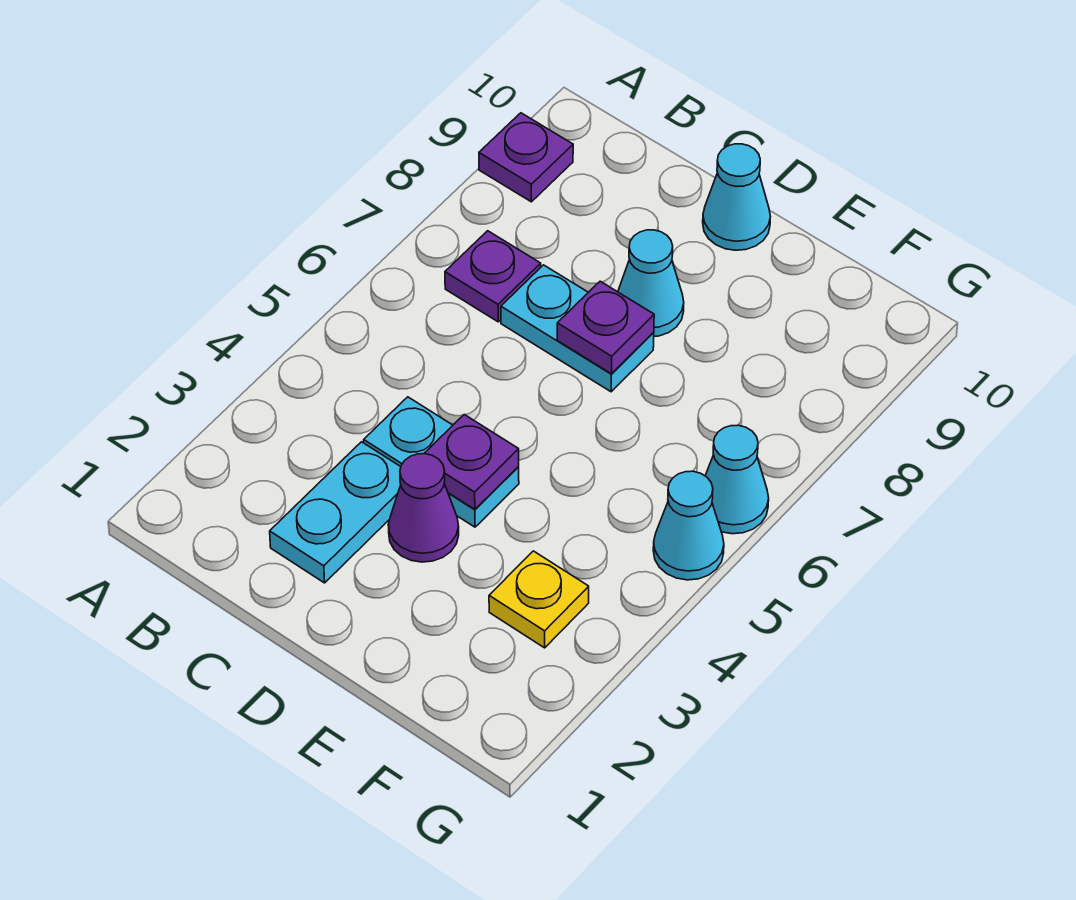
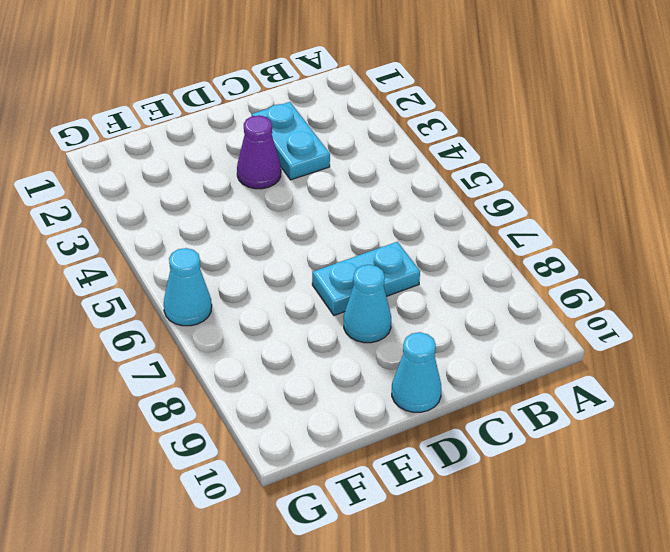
none -> purple plate A9 level 1
none -> purple plate B7 level 1
none -> cyan plate C4:D4 level 1

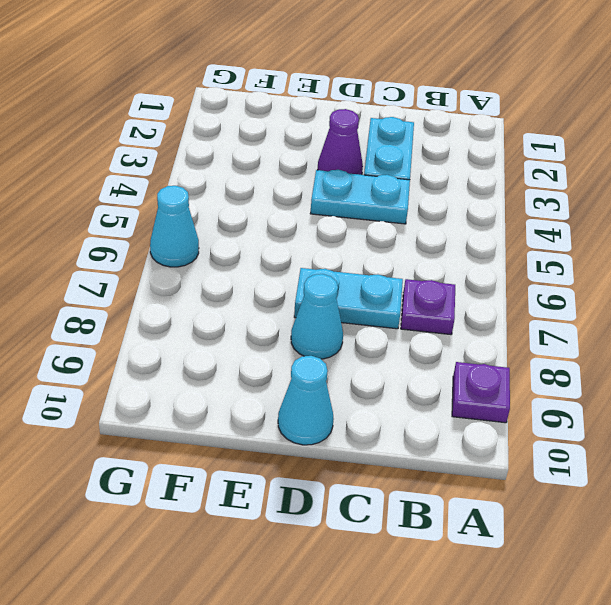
none -> yellow plate F3 level 1
none -> cyan cone G5 level 1
none -> purple plate D4 level 2

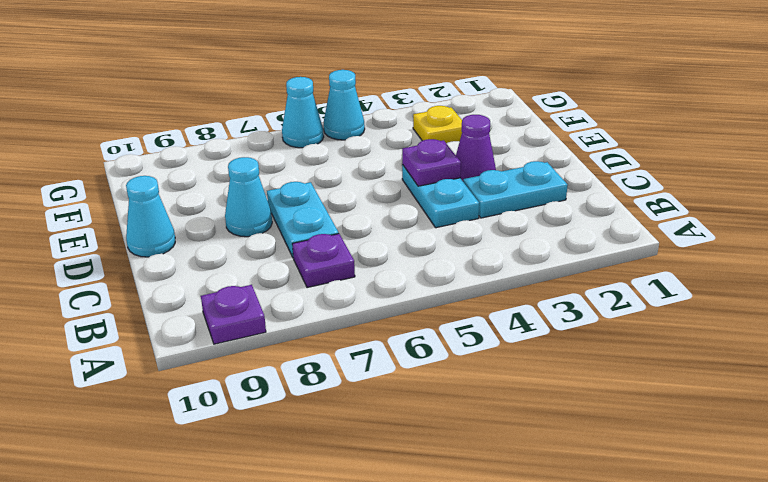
none -> purple plate D7 level 2

